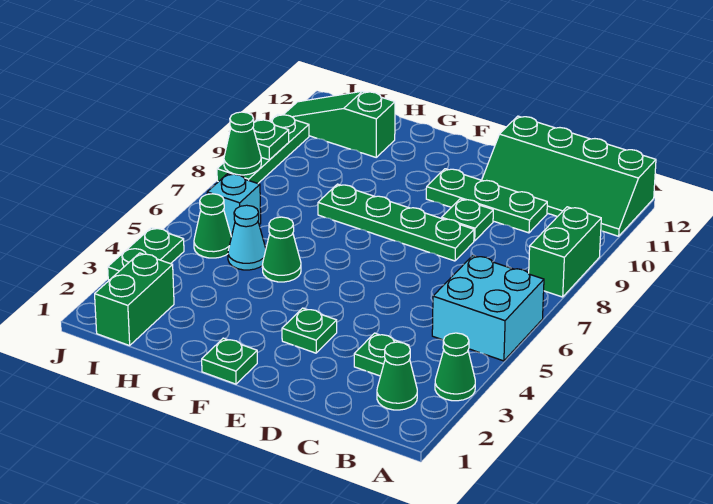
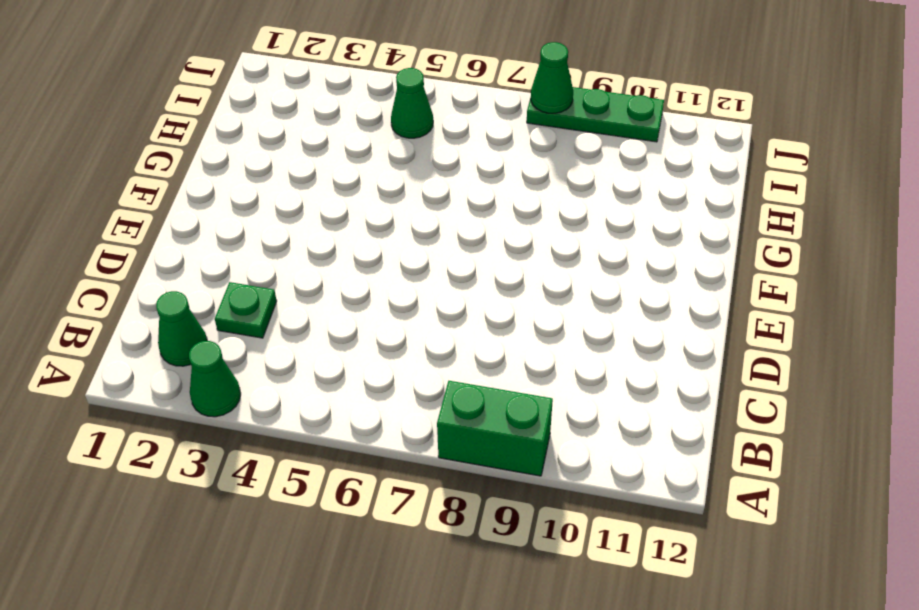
none -> cyan brick A5:B6 level 1
none -> green slope A11:D12 level 1 top 12
none -> green plate C10:E10 level 1

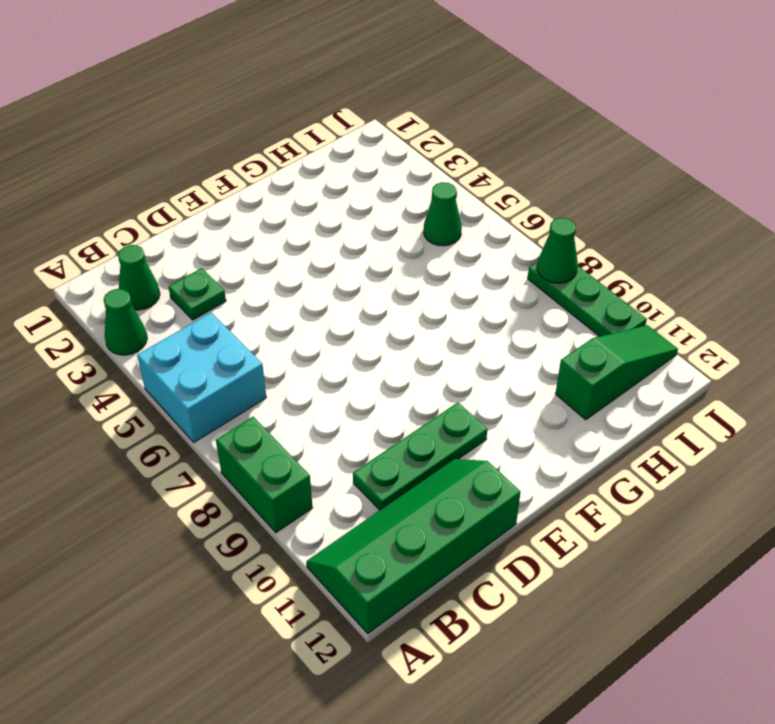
none -> green plate D8:G8 level 1
none -> green plate D9 level 1
none -> green plate E3 level 1

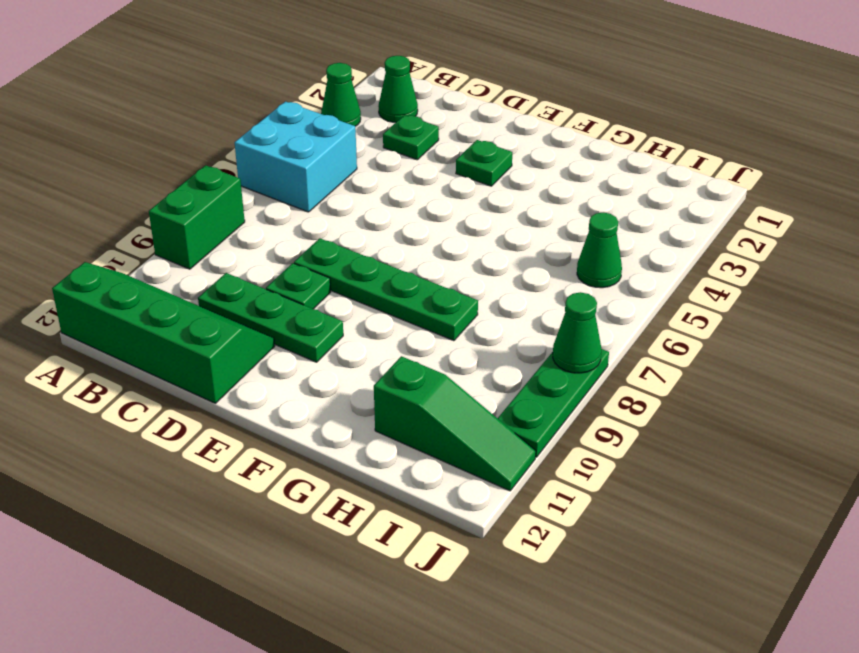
none -> green plate F1 level 1
none -> green cone G5 level 1
none -> cyan cone H5 level 1

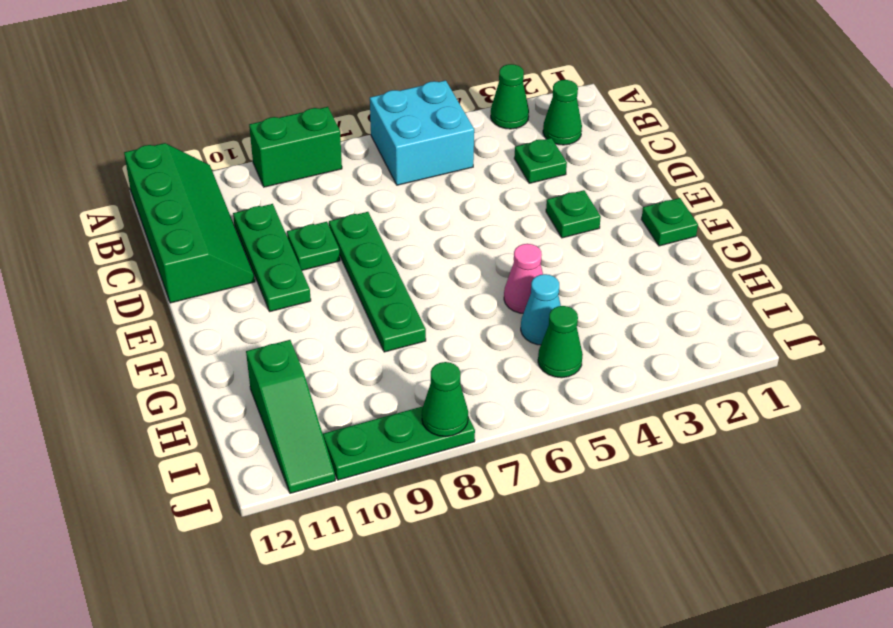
pink cone G5 level 1 -> green cone G5 level 1
none -> green brick I1:I2 level 1
none -> cyan brick I6 level 1
none -> green plate J3:J4 level 1

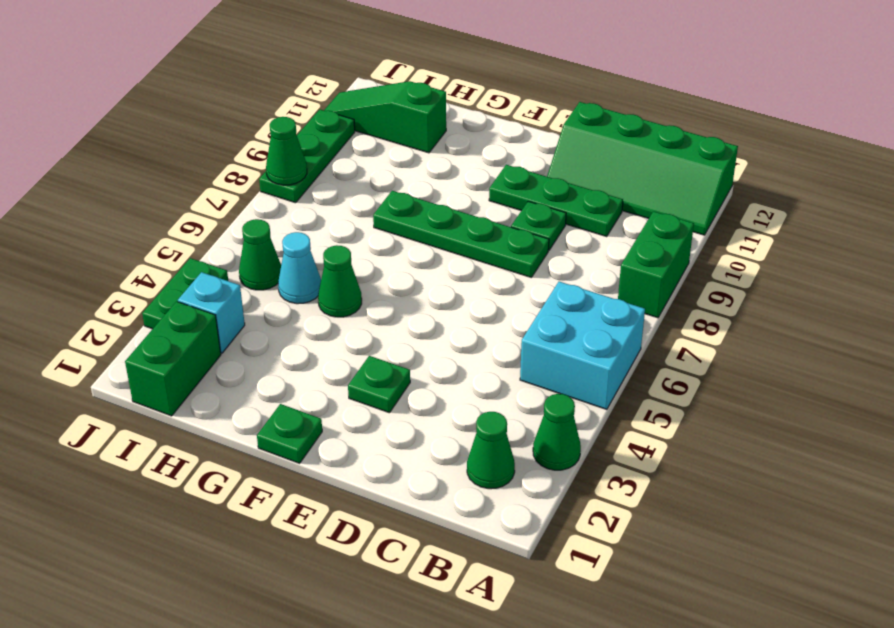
cyan brick I3 level 1 -> cyan brick I6 level 1
none -> green plate C3 level 1
none -> green plate J9 level 2

